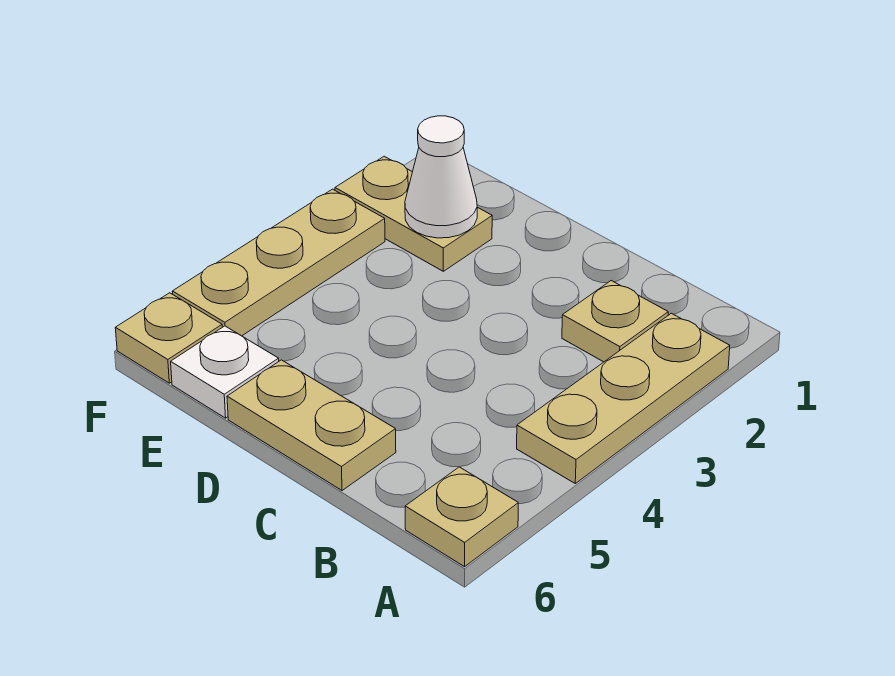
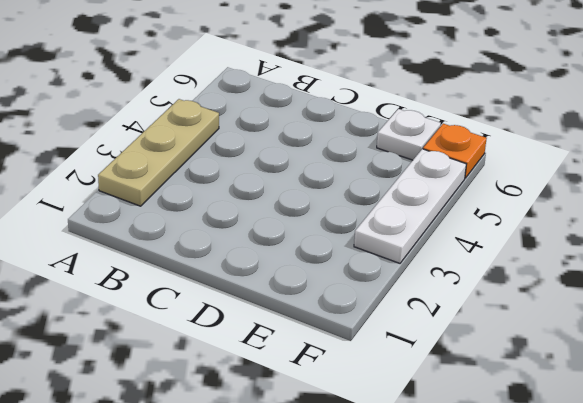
white plate F3:F5 level 1 -> tan plate F3:F5 level 1
orange plate F6 level 1 -> tan plate F6 level 1
none -> tan plate A6 level 1
none -> tan plate B2 level 1

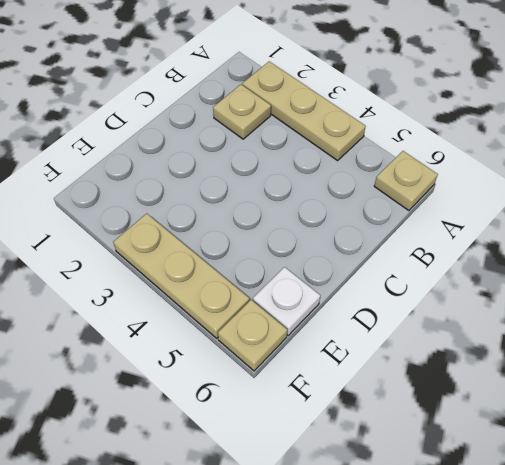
none -> tan plate C6:D6 level 1
none -> tan plate E2:F2 level 1

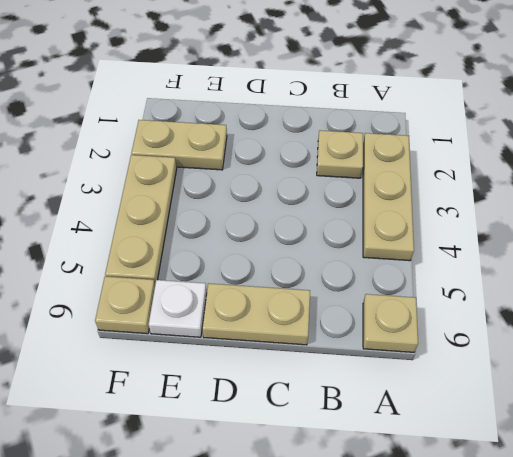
none -> white cone E2 level 2

